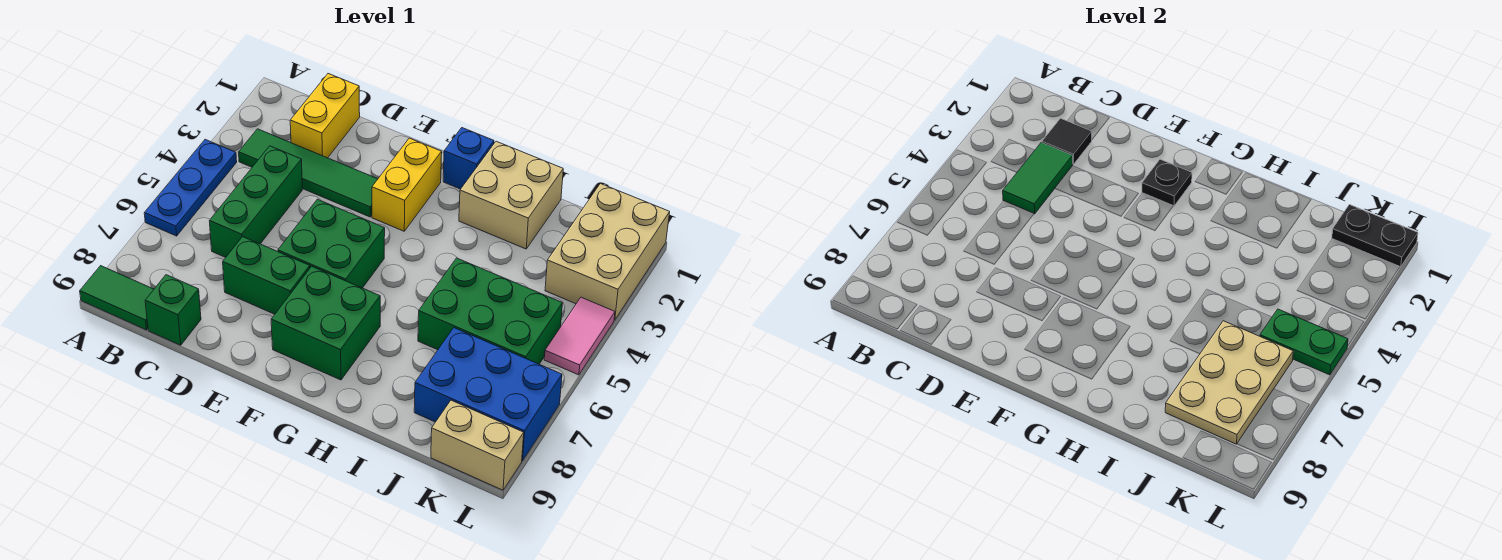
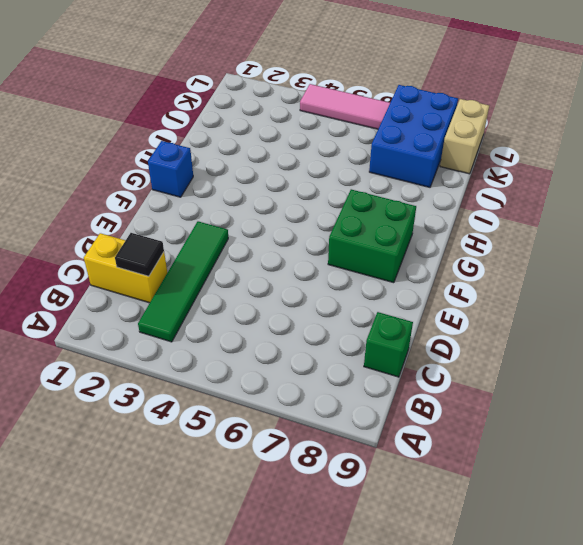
pink tile L4:L6 level 1 -> pink tile L4:L5 level 1
none -> blue plate A4:A6 level 1
none -> green tile A9:B9 level 1
none -> green brick C4:C6 level 1

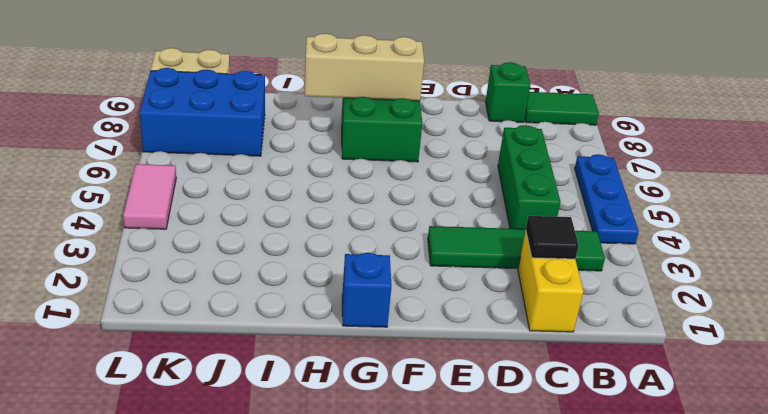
tan brick F8:H8 level 2 -> none
none -> green brick D7:E7 level 1
none -> green brick E5:F6 level 1
none -> yellow brick F2:F3 level 1

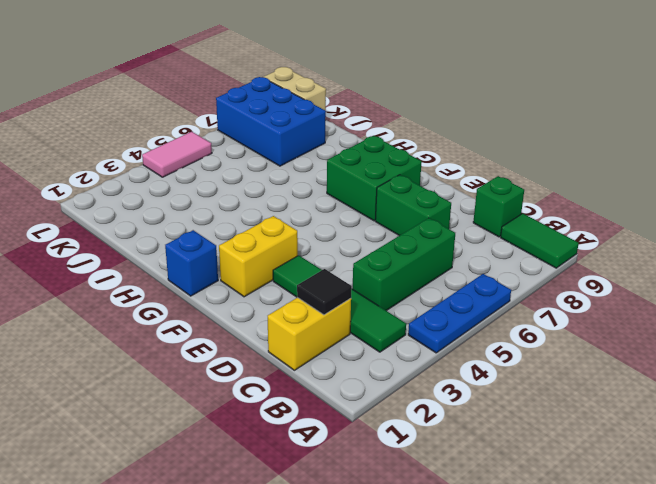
none -> green brick E5:F6 level 1
none -> tan brick H1:I2 level 1
none -> green brick I5:K6 level 1

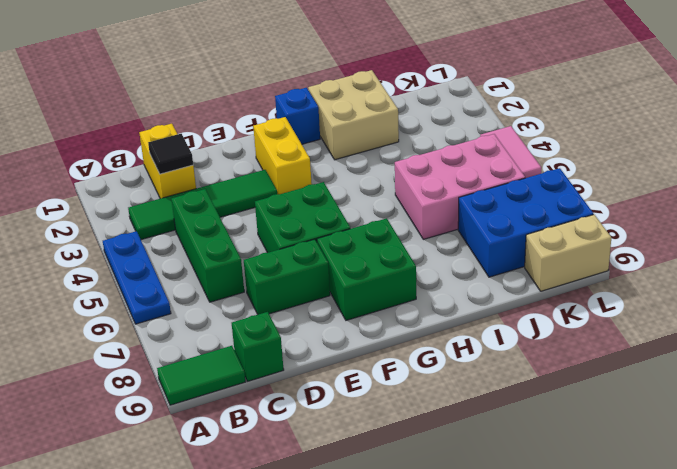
pink brick I5:K6 level 1 -> green brick I5:K6 level 1
none -> tan brick K1:L3 level 1
none -> green tile C3:C4 level 2
none -> black plate F2 level 2

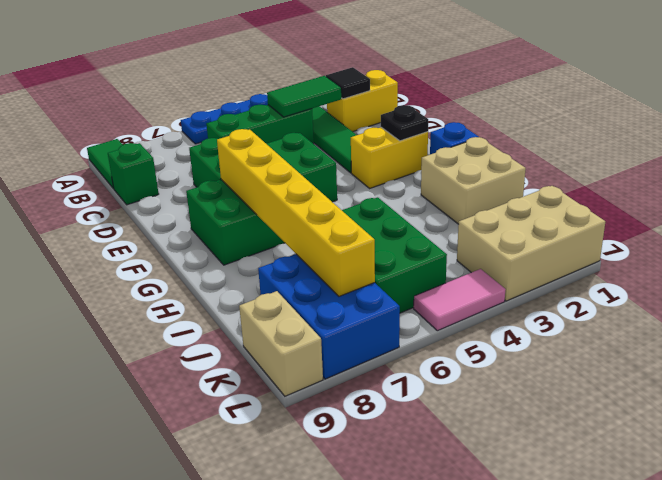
yellow brick F7:K7 level 2 -> tan plate J6:K8 level 2
none -> black plate K1:L1 level 2
none -> green plate K5:L5 level 2

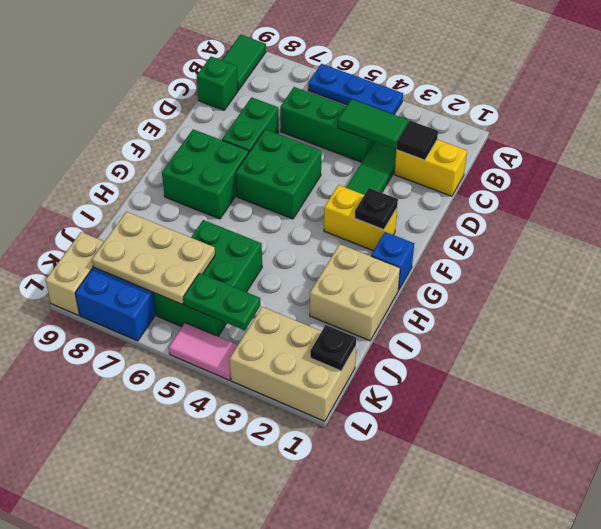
black plate K1 level 2 -> black plate K1:L1 level 2
green plate K4:K5 level 2 -> green plate K5:L5 level 2

